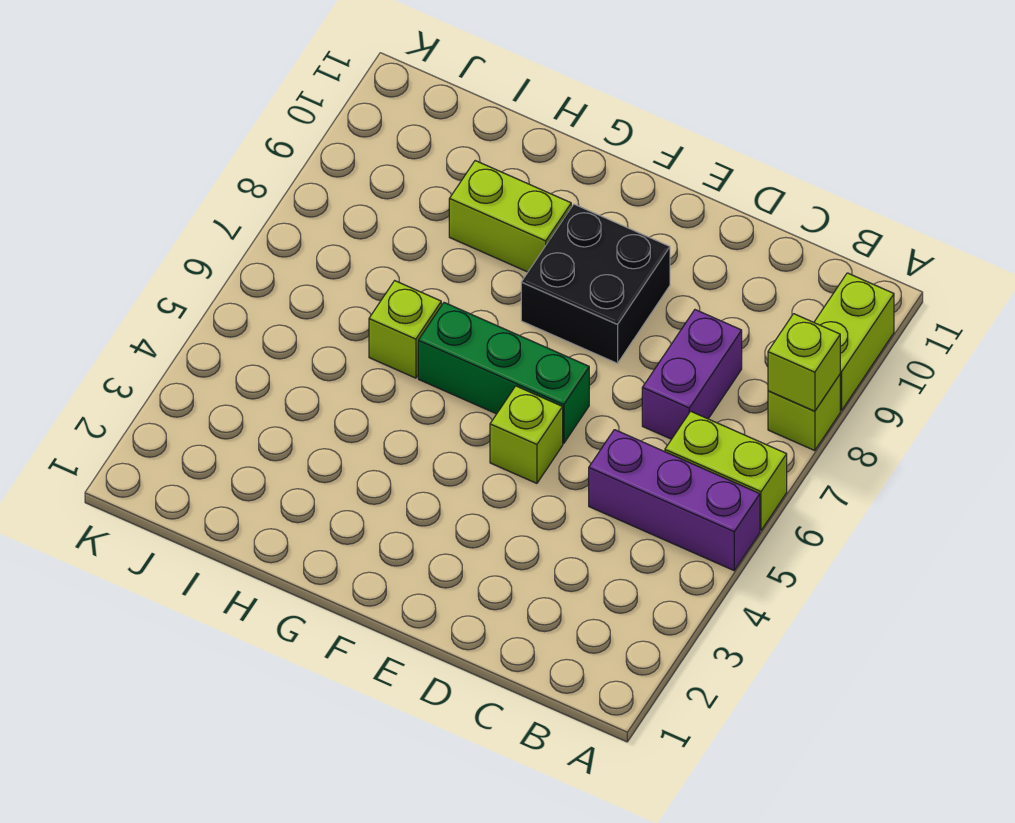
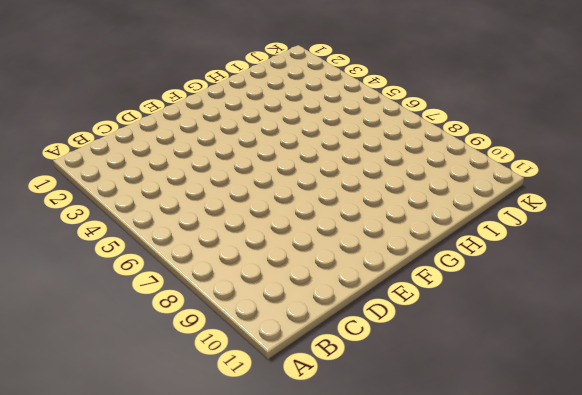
none -> purple brick A5:C5 level 1
none -> lime brick A6:B6 level 1

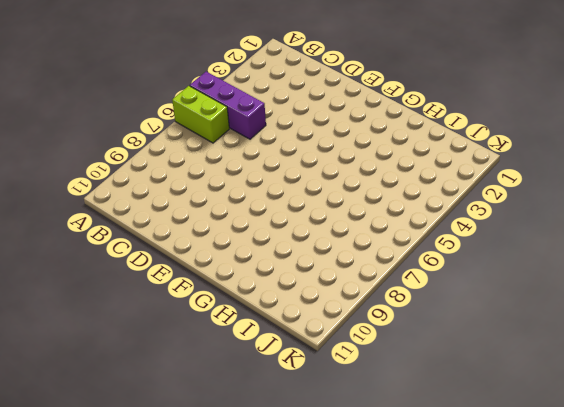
none -> lime brick A8 level 1
none -> lime brick A9:A10 level 1

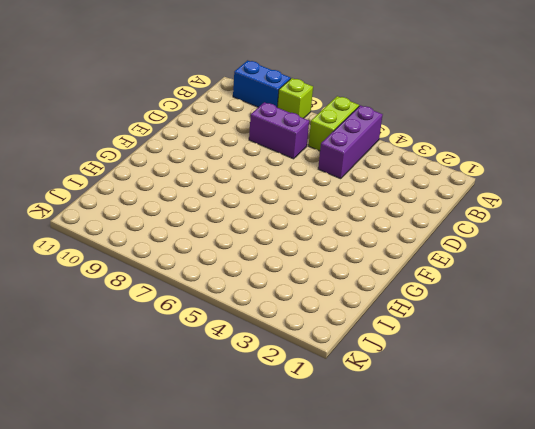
blue brick A9:A10 level 1 -> lime brick A9:A10 level 1
none -> lime brick E5 level 1
none -> green brick E6:G6 level 1

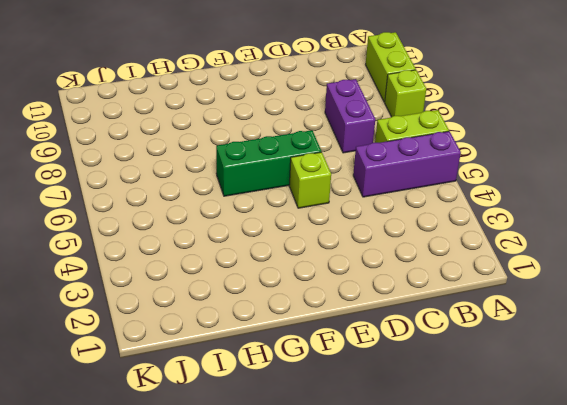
none -> black brick E8:F9 level 1
none -> lime brick G9:H9 level 1

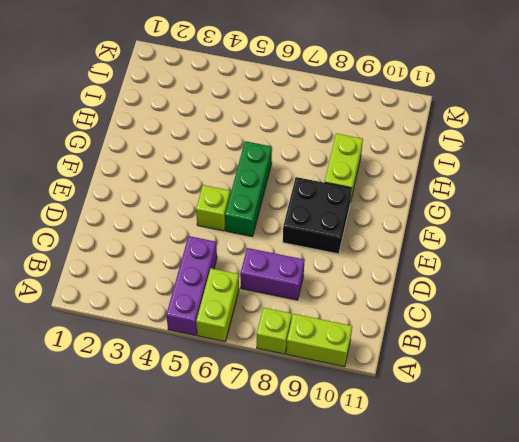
none -> lime brick H6 level 1
none -> lime brick A8 level 2

